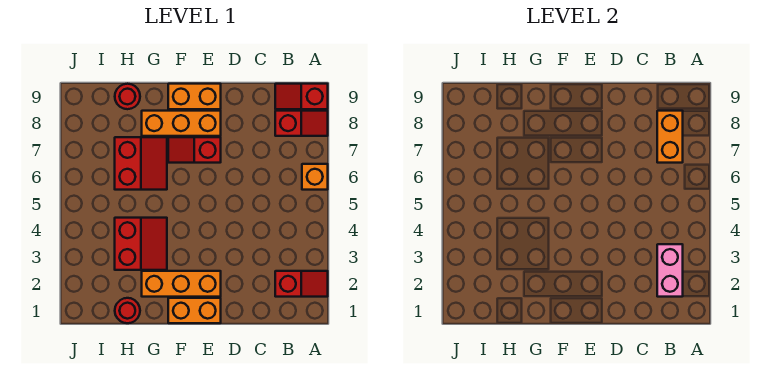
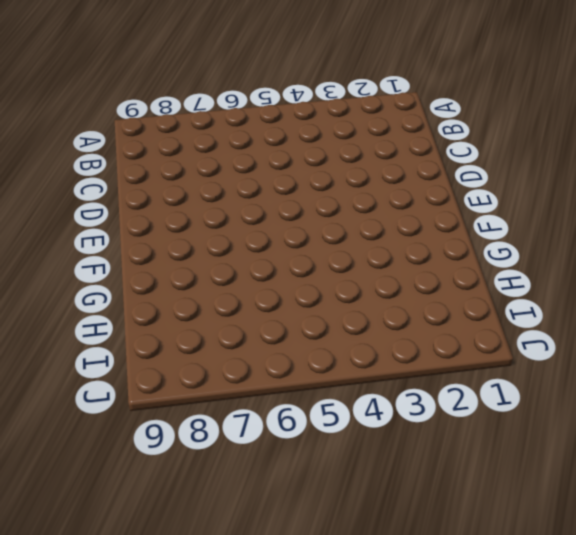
none -> red slope A2:B2 level 1 top B
none -> orange brick A6 level 1
none -> red slope A8:B8 level 1 top B

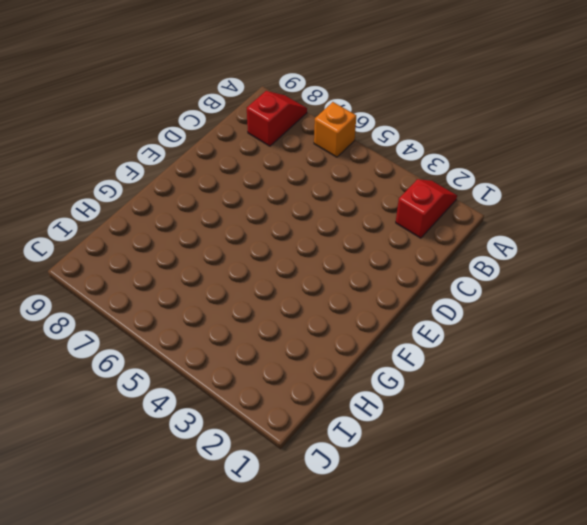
none -> red slope A9:B9 level 1 top A
none -> orange brick E1:F1 level 1
none -> orange brick E2:G2 level 1

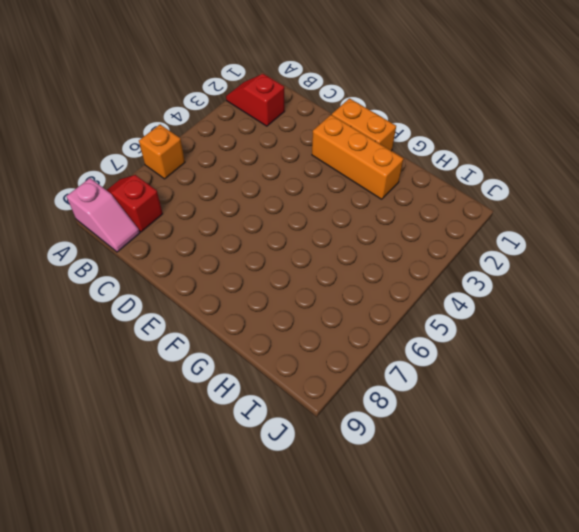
pink slope A9:B9 level 1 top A -> red slope A9:B9 level 1 top A
none -> red slope E7:F7 level 1 top E
none -> orange brick E8:G8 level 1
none -> orange brick E9:F9 level 1

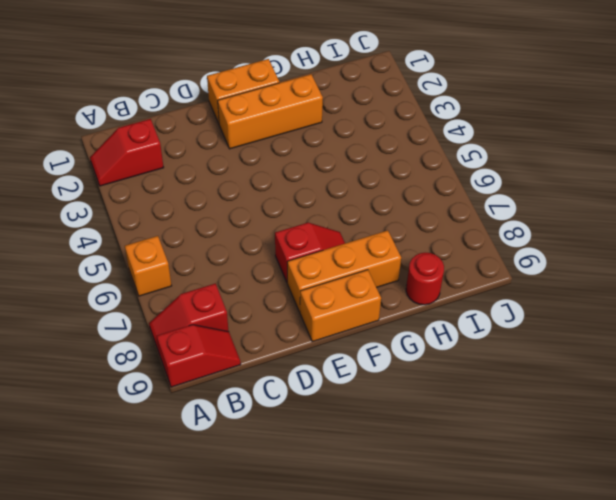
none -> red slope G3:H4 level 1 top H
none -> red slope G6:H7 level 1 top H
none -> red round brick H1 level 1

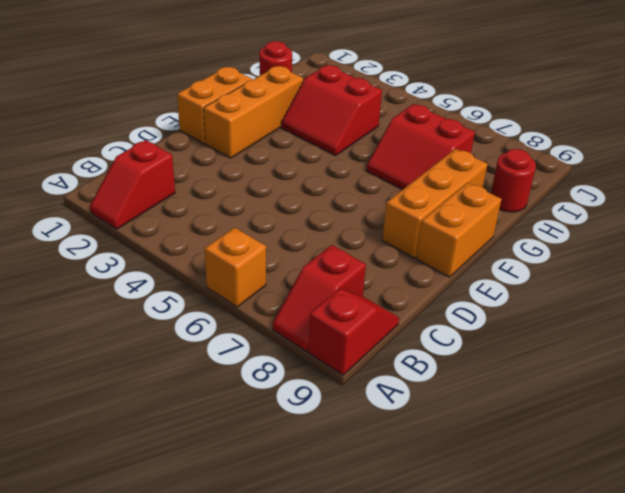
none -> red slope E7:F7 level 1 top E
none -> pink brick B2:B3 level 2
none -> orange brick B7:B8 level 2

